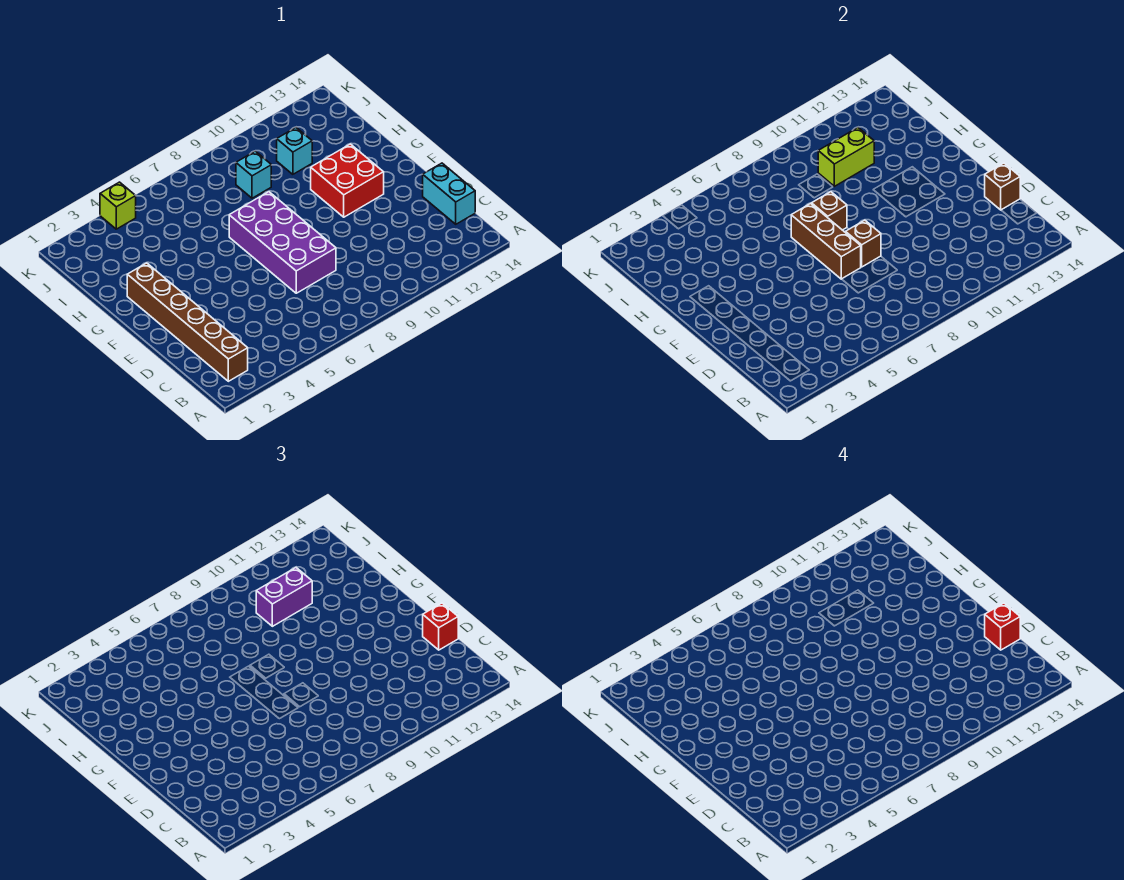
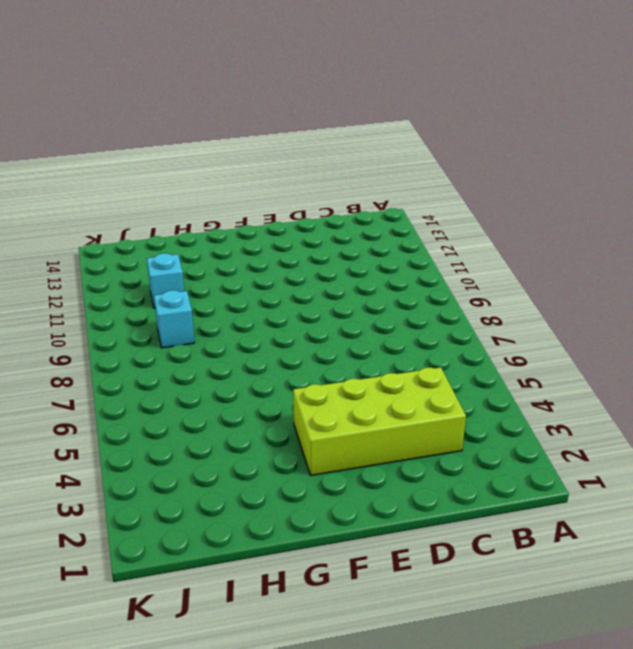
lime brick C3:F4 level 1 -> none
none -> brown brick B2:G2 level 1
none -> cyan brick C14:D14 level 1
none -> purple brick D7:G8 level 1

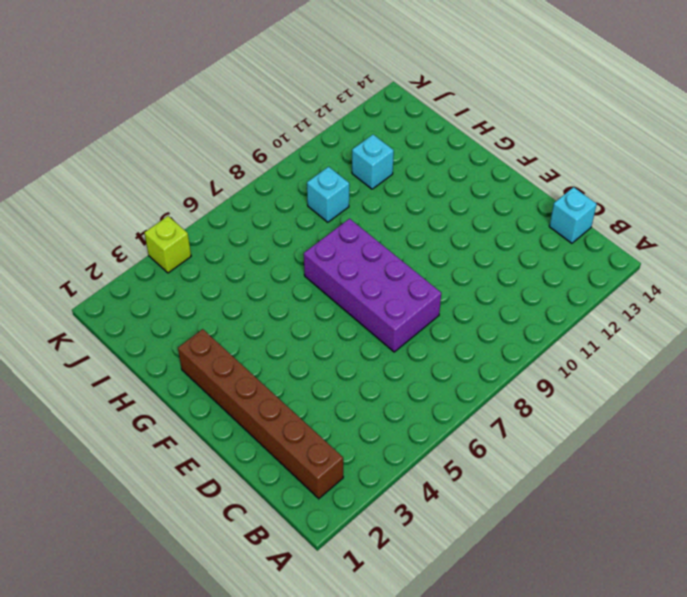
cyan brick C14 level 1 -> cyan brick C14:D14 level 1
none -> red brick F11:G12 level 1
none -> brown brick D14 level 2
none -> brown brick E7:G7 level 2

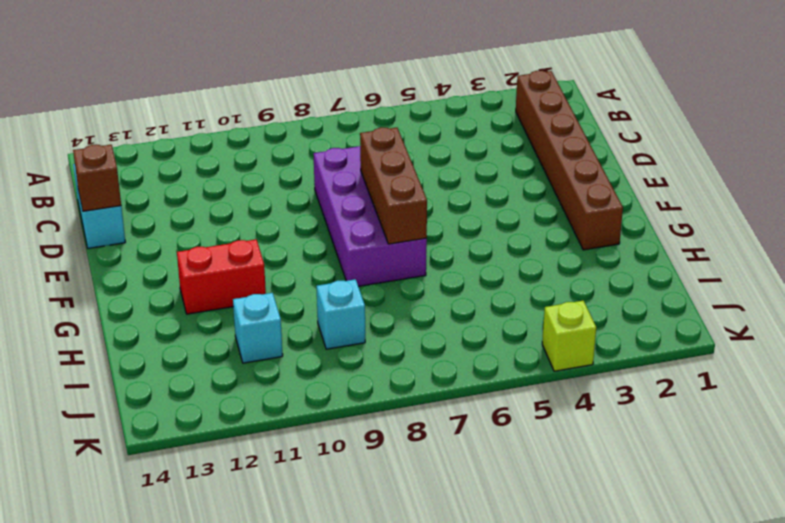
red brick G11:G12 level 1 -> red brick F11:G12 level 1
none -> brown brick E8 level 2
none -> brown brick G8 level 2
none -> lime brick I10:I11 level 2

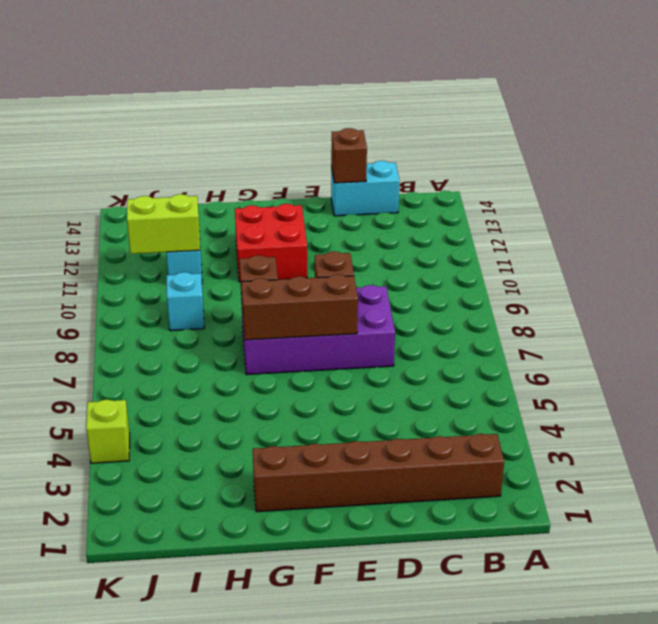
lime brick I11:J11 level 2 -> lime brick I10:I11 level 2
none -> red brick D14 level 3
none -> purple brick I10:I11 level 3
none -> red brick D14 level 4

